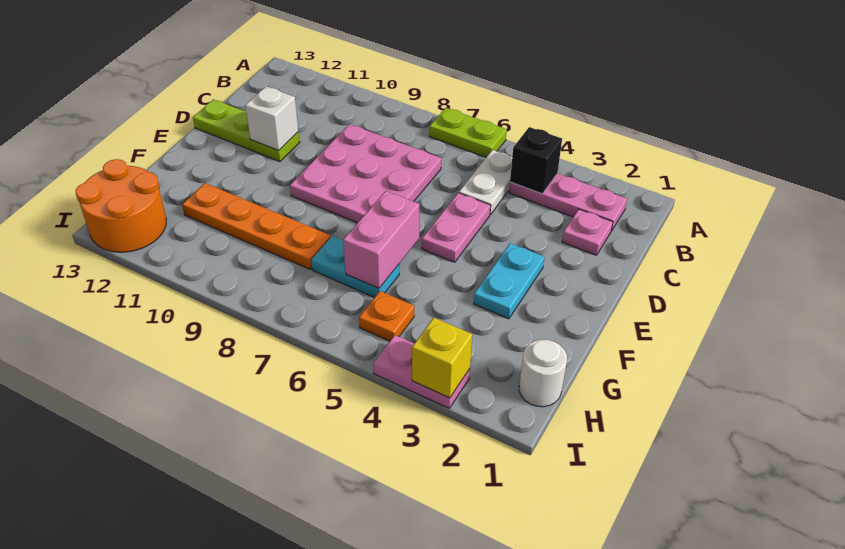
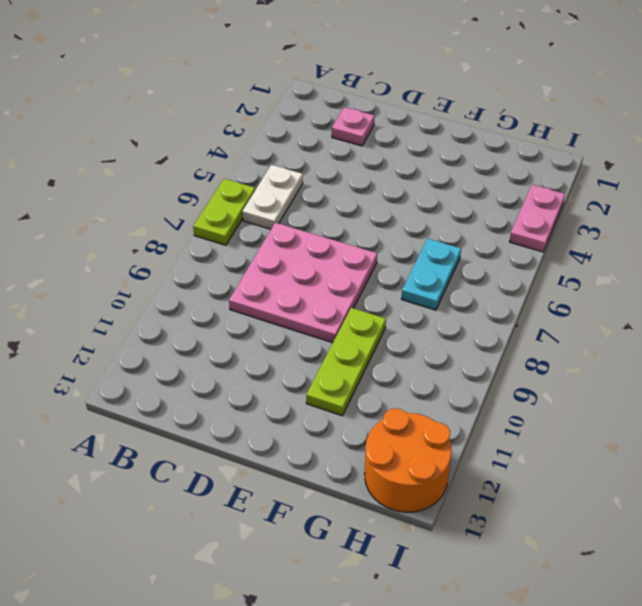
white plate B5:B6 level 1 -> white plate B5:C5 level 1
lime plate F9:F11 level 1 -> lime plate D11:D13 level 1
none -> pink plate B2:B4 level 1
none -> pink plate D5:E5 level 1
none -> cyan plate E3:F3 level 1

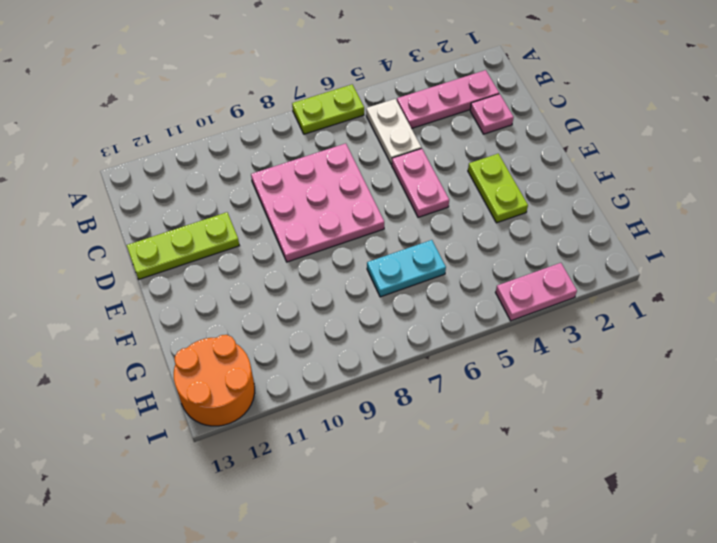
lime plate E3:F3 level 1 -> cyan plate E3:F3 level 1
none -> orange plate G8:G11 level 1
none -> white round brick H1 level 1
none -> orange plate H5 level 1

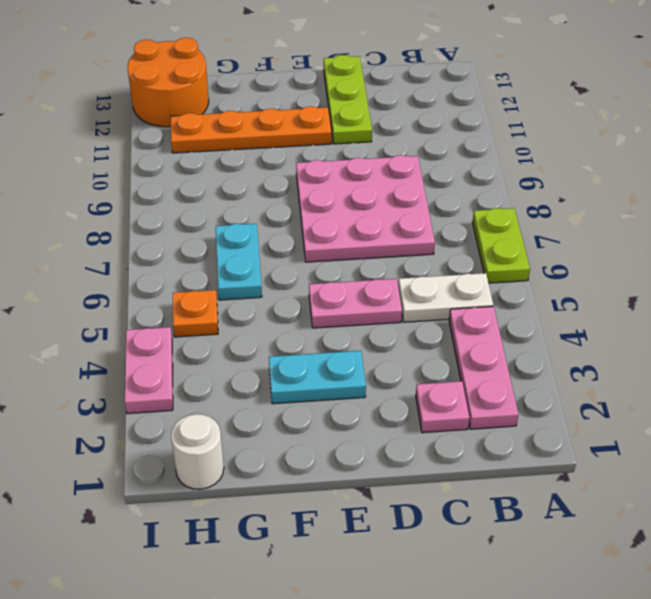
orange plate E11:H11 level 1 -> orange plate G8:G11 level 1
none -> black brick B4 level 2
none -> white brick D11 level 2
none -> pink brick F6:G6 level 2

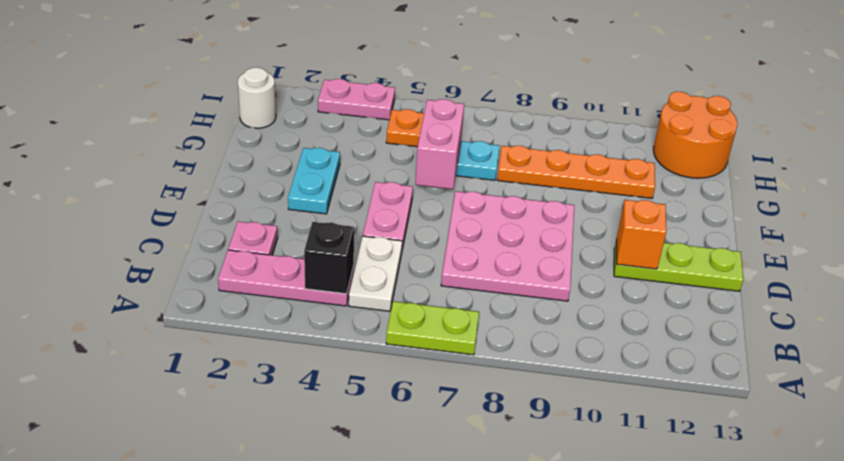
orange brick D11 level 2 -> white brick D11 level 2
none -> yellow brick I3 level 2

